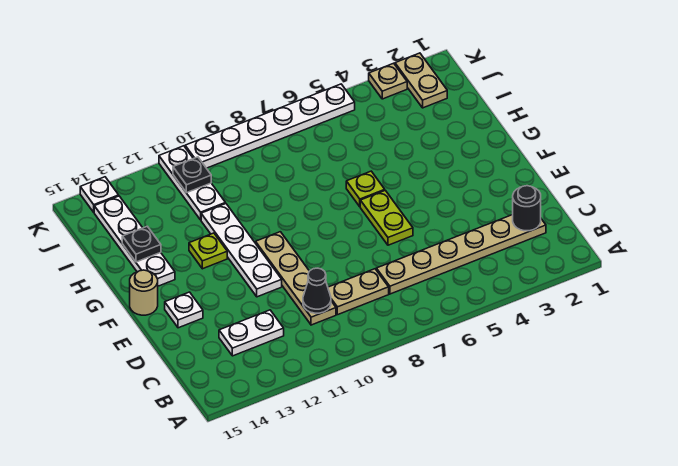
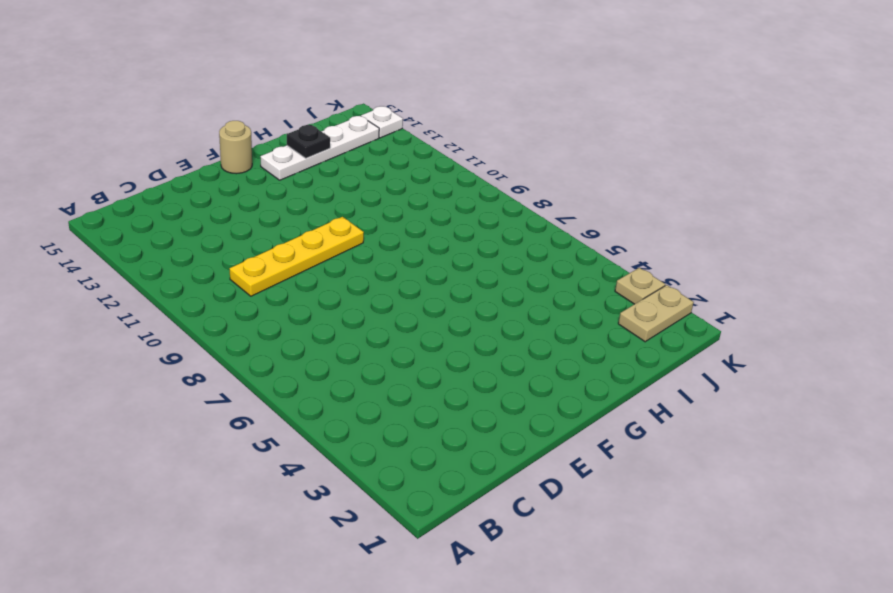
yellow plate C10:F10 level 1 -> tan plate C10:F10 level 1
none -> tan plate C2:C7 level 1
none -> tan plate C8:C9 level 1
none -> white plate C12:C13 level 1

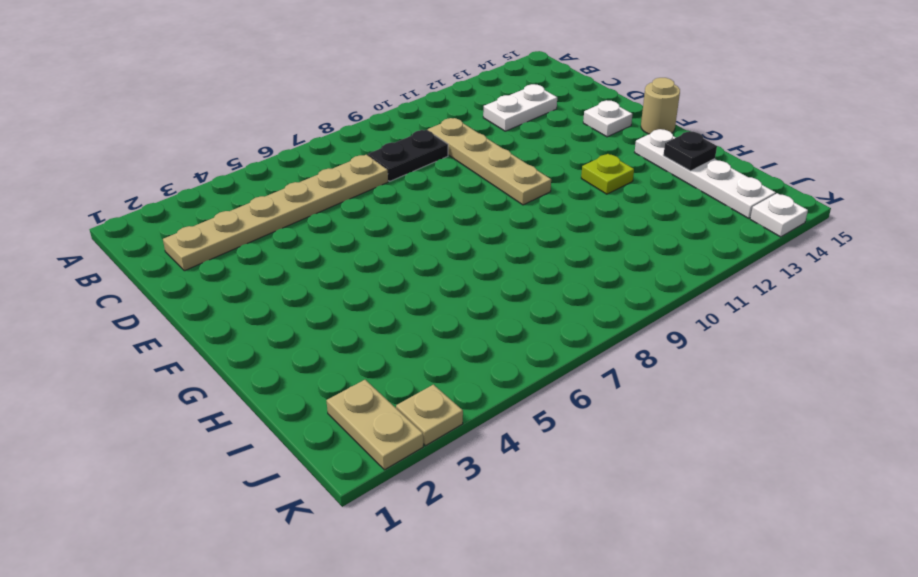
black plate C8:C9 level 1 -> tan plate C8:C9 level 1
none -> lime plate E6:F6 level 1
none -> white plate E11:H11 level 1
none -> lime plate G6 level 1

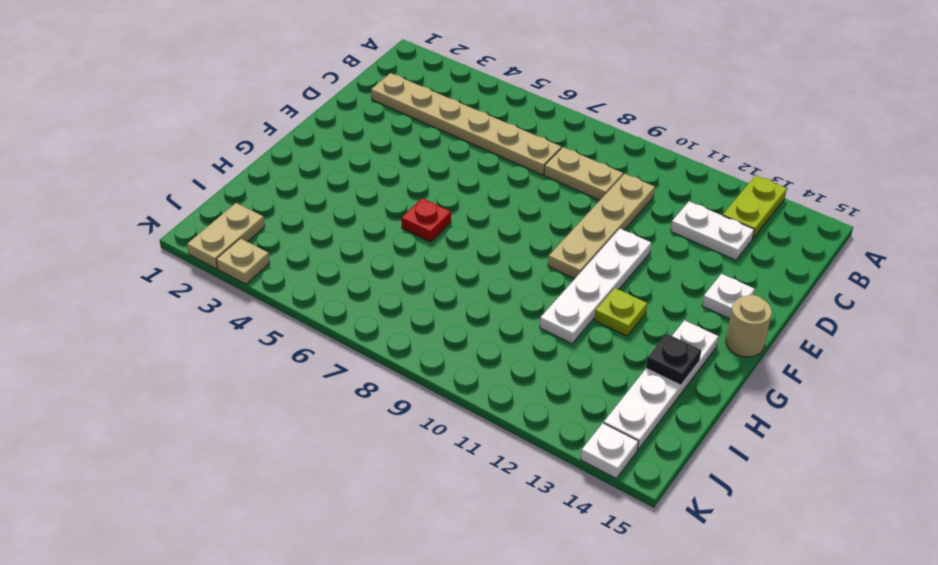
lime plate A13:B13 level 1 -> lime plate E6:F6 level 1
red plate G6 level 1 -> lime plate G6 level 1
none -> white plate I11:K11 level 1
none -> white plate K5:K10 level 1
none -> black round brick C2 level 2

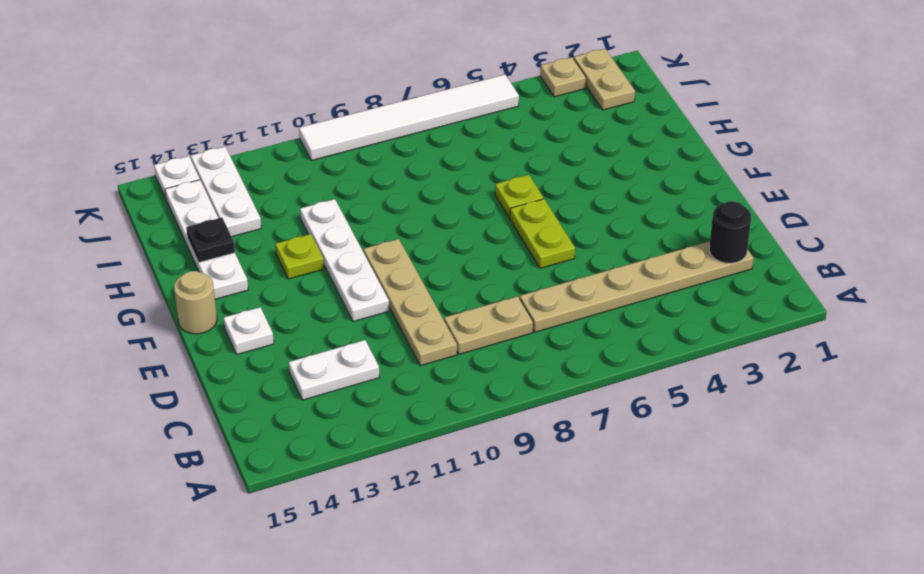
white plate I13:K13 level 1 -> white plate I11:K11 level 1
white tile K5:K10 level 1 -> white plate K5:K10 level 1
none -> black cone C10 level 2
none -> black plate J11 level 2

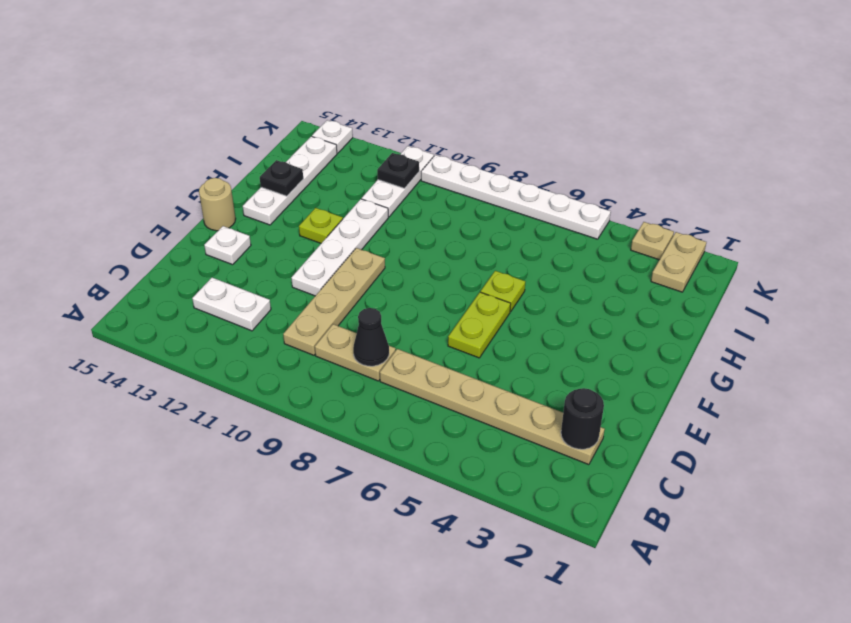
black cone C8 level 2 -> black cone C10 level 2

